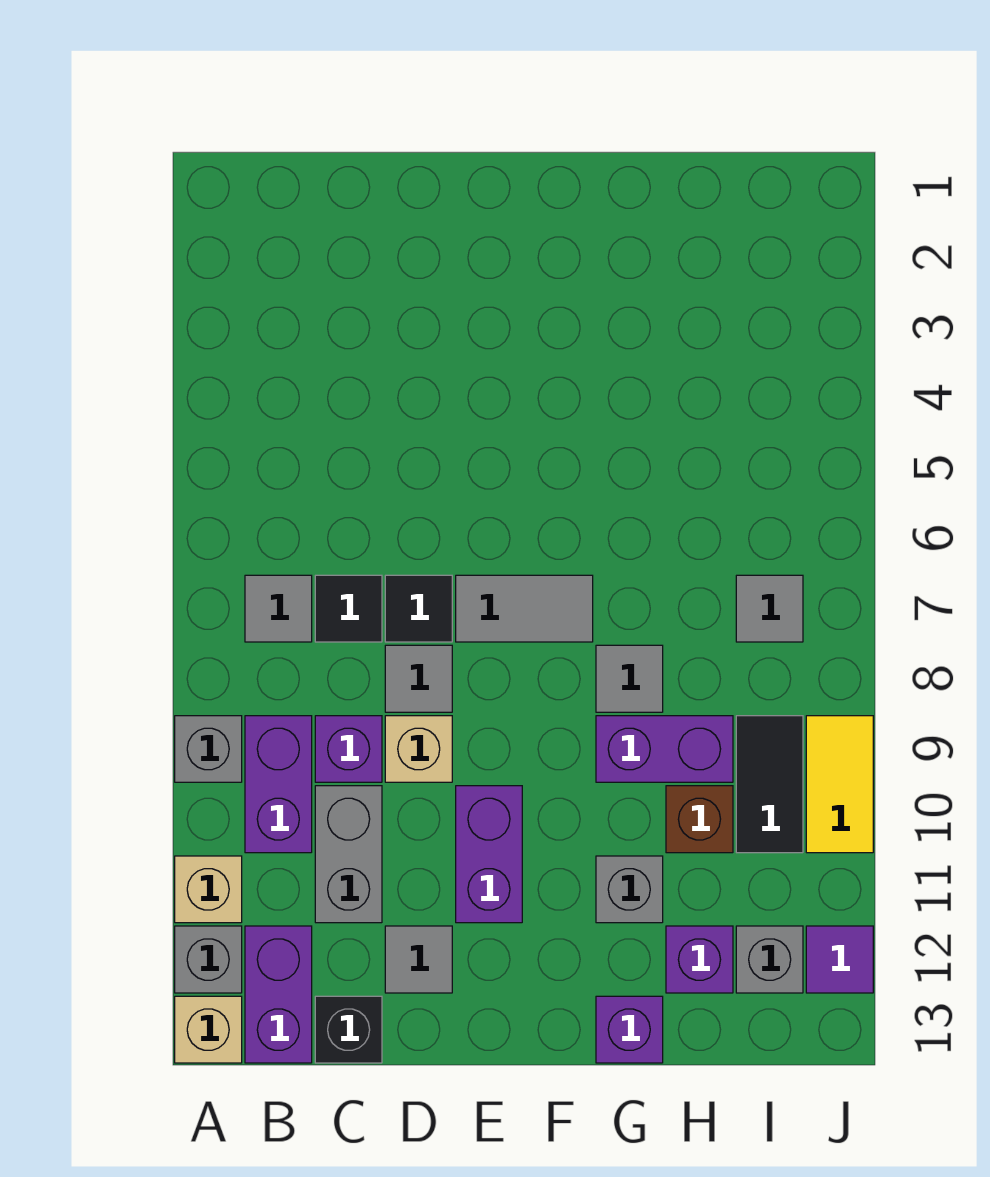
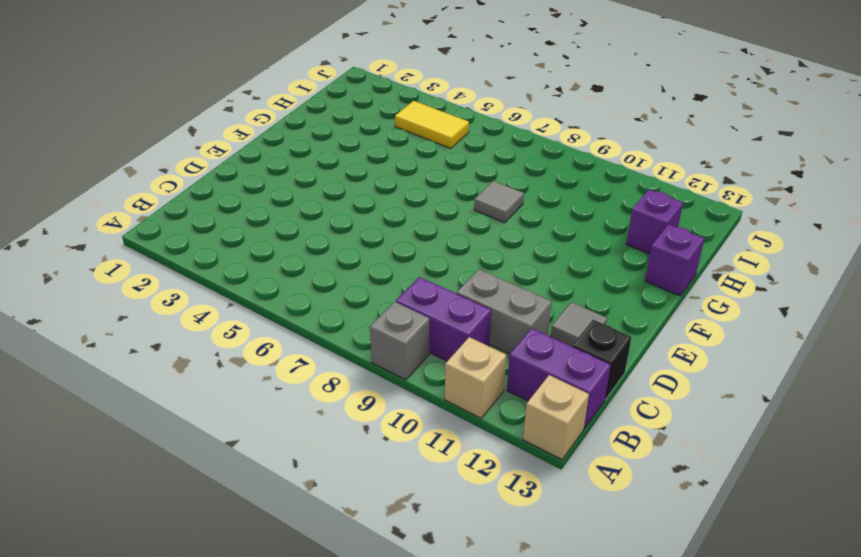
yellow tile I4:I5 level 1 -> yellow tile J9:J10 level 1
none -> grey brick A12 level 1
none -> grey tile B7 level 1
none -> black tile C7 level 1

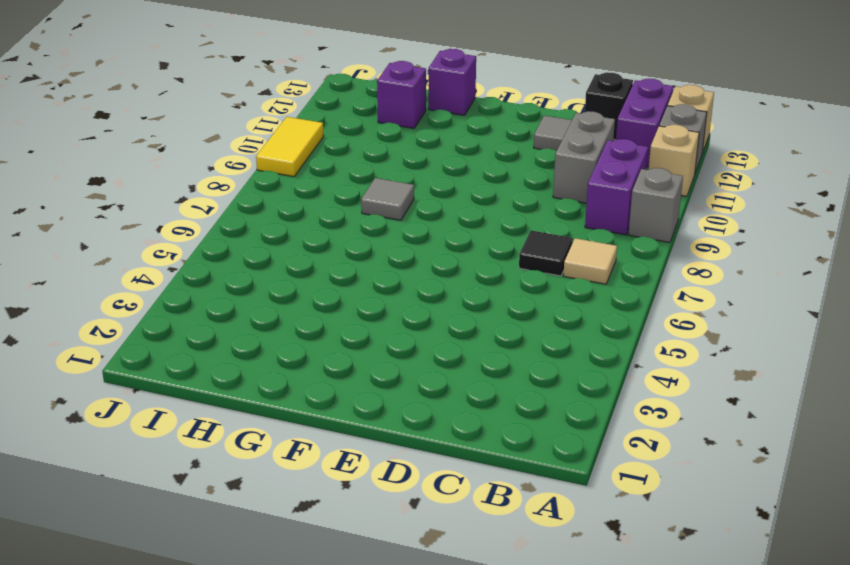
tan tile B7 level 1 -> grey tile B7 level 1
none -> purple brick C9 level 1
none -> black tile D7 level 1
none -> grey tile D8 level 1

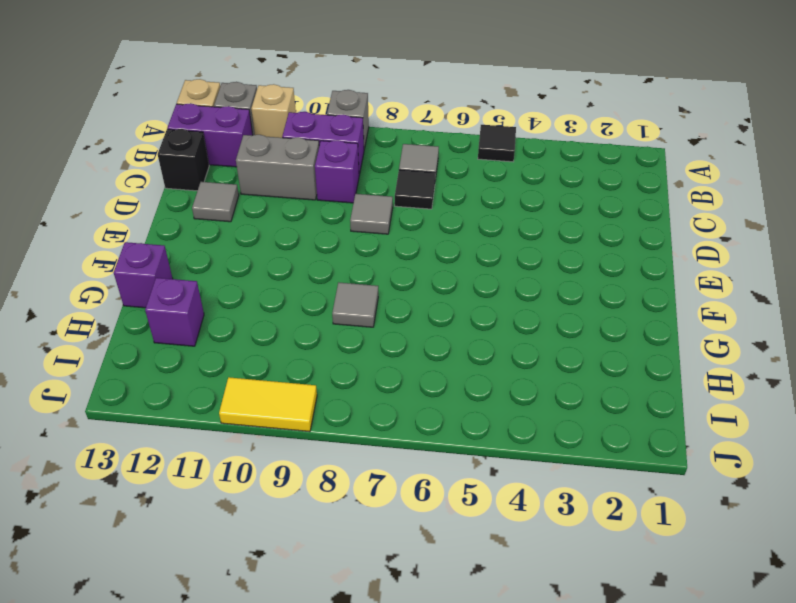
black tile A5 level 1 -> black tile D7 level 1
none -> tan brick D9 level 1
none -> grey tile E7:F7 level 1
none -> purple brick E10:E11 level 1

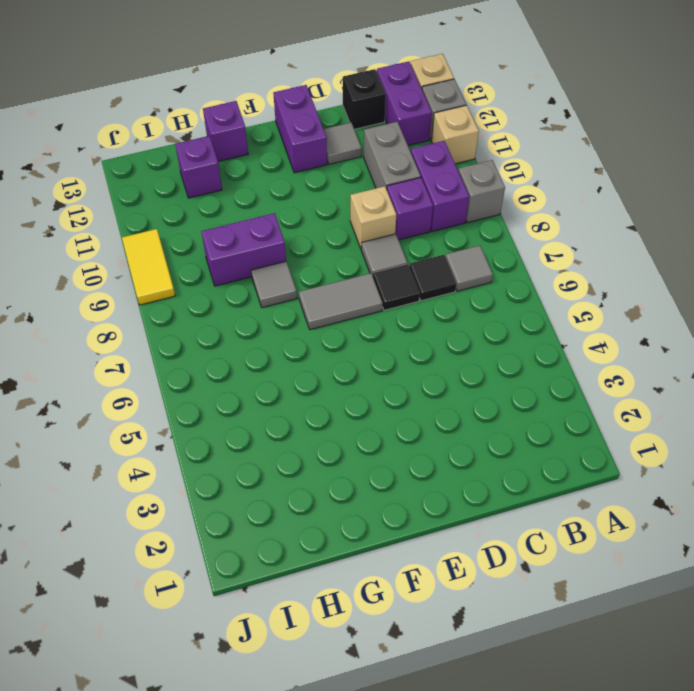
purple brick E12:E13 level 1 -> purple brick E10:E11 level 1
none -> grey brick G11 level 1
none -> brown brick H10 level 1
none -> grey tile I7 level 1

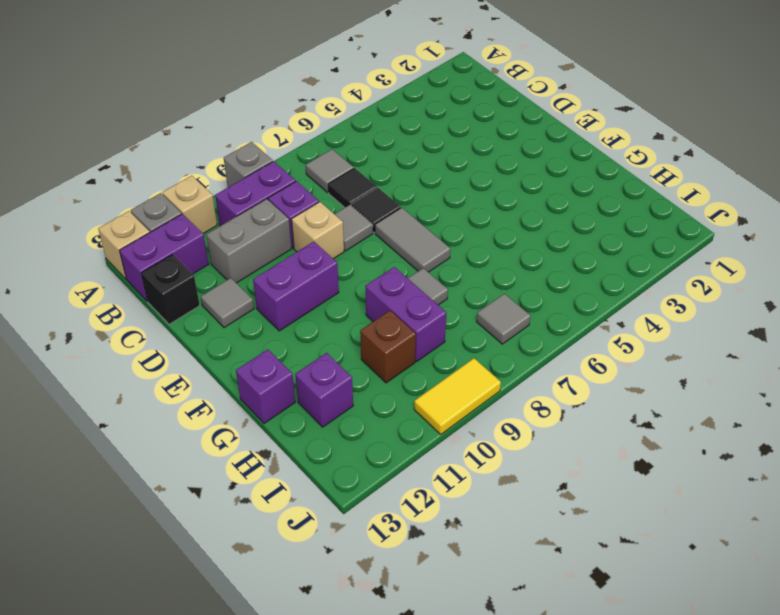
none -> grey brick G11 level 1
none -> black tile I9:I10 level 1
none -> grey brick I12 level 1

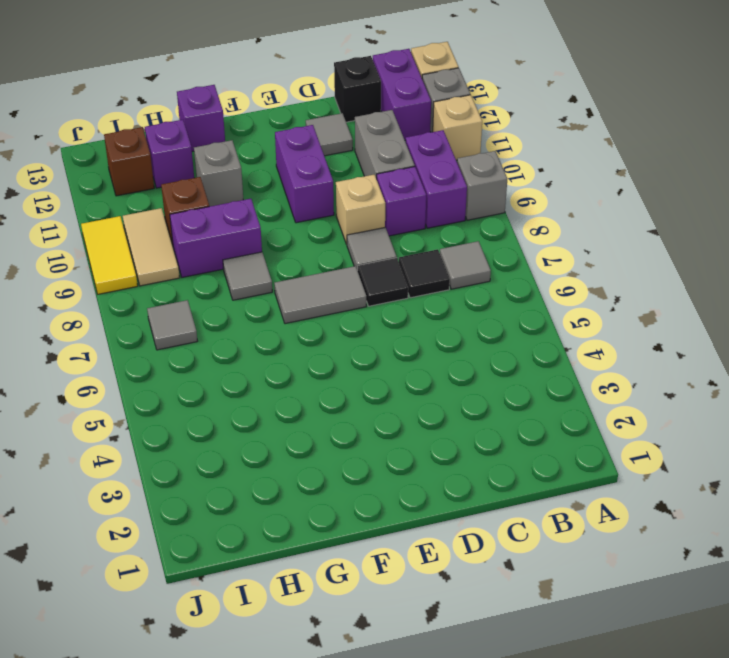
tan tile I9:I10 level 1 -> black tile I9:I10 level 1
brown brick I12 level 1 -> grey brick I12 level 1
none -> purple tile J12 level 1

